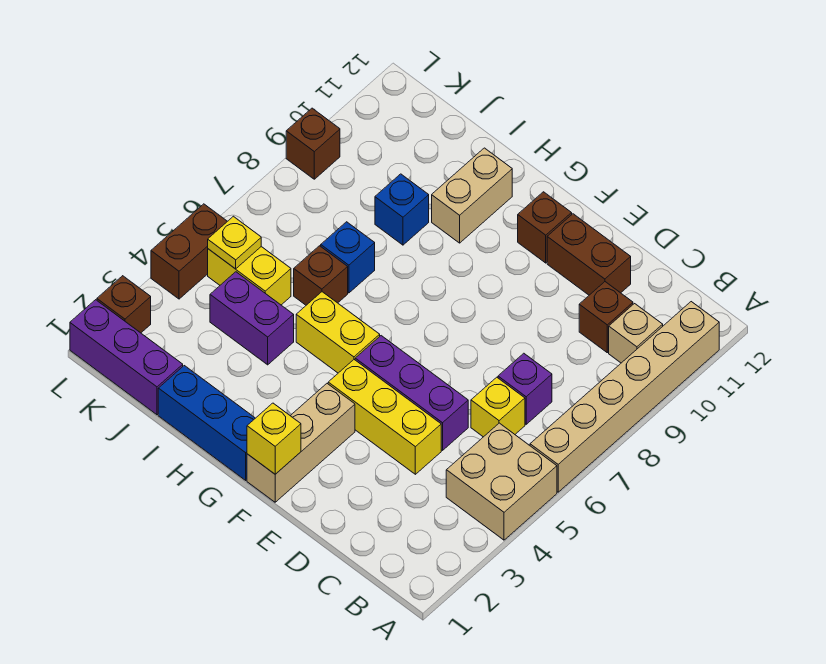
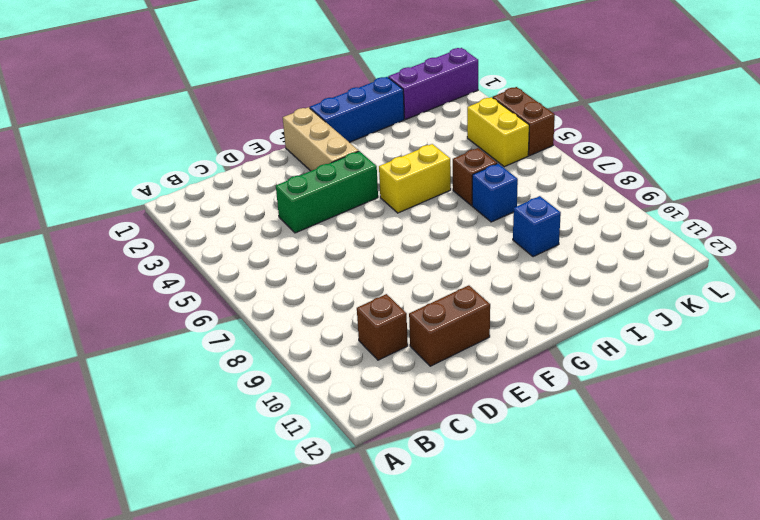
green brick D4:F4 level 1 -> yellow brick D4:F4 level 1
yellow brick K4:K5 level 1 -> yellow brick J5:K5 level 1
none -> tan brick A4:B5 level 1
none -> tan brick A6:A11 level 1
none -> tan brick B10 level 1

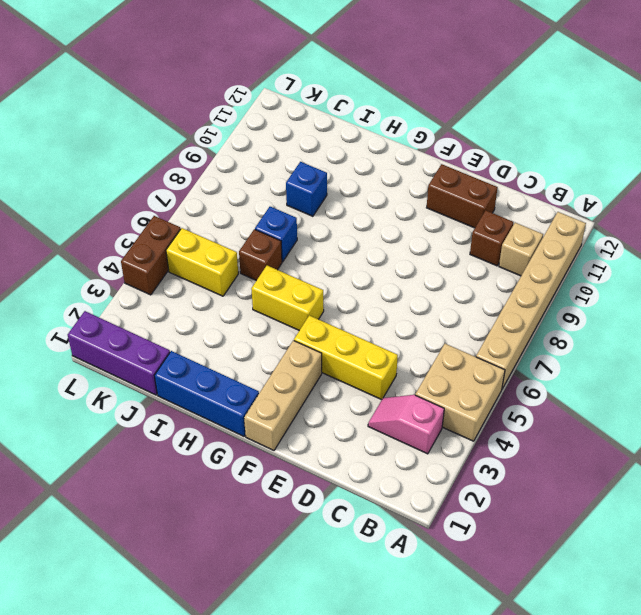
pink slope B3:C3 level 1 top B -> none
none -> yellow brick C6 level 1
none -> purple brick C7 level 1
none -> purple brick D5:F5 level 1

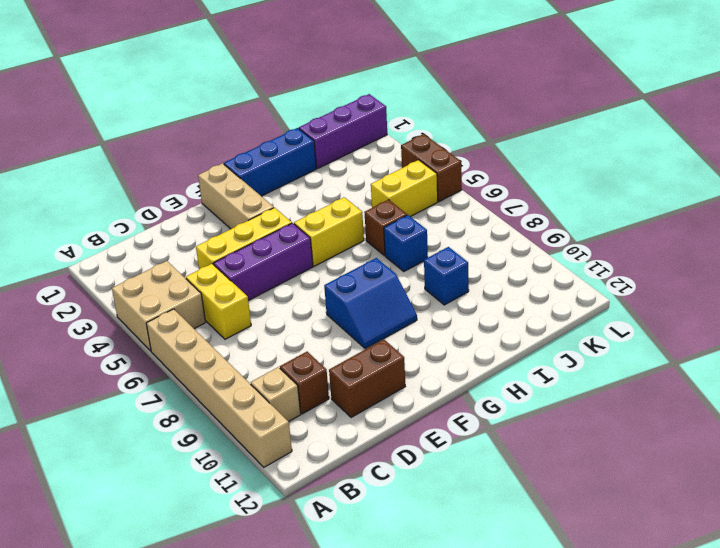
yellow brick C5:C6 level 1 -> yellow brick C6 level 1
blue slope F8:G9 level 1 top 8 -> none
none -> purple brick C7 level 1
none -> brown brick F11 level 1
none -> tan brick H10:H11 level 1

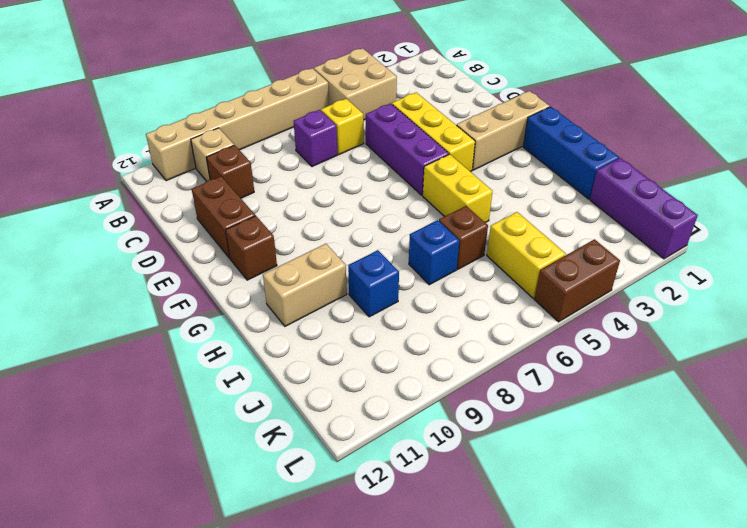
none -> purple brick I4:J4 level 1
none -> brown brick L2 level 1
none -> brown brick L9 level 1

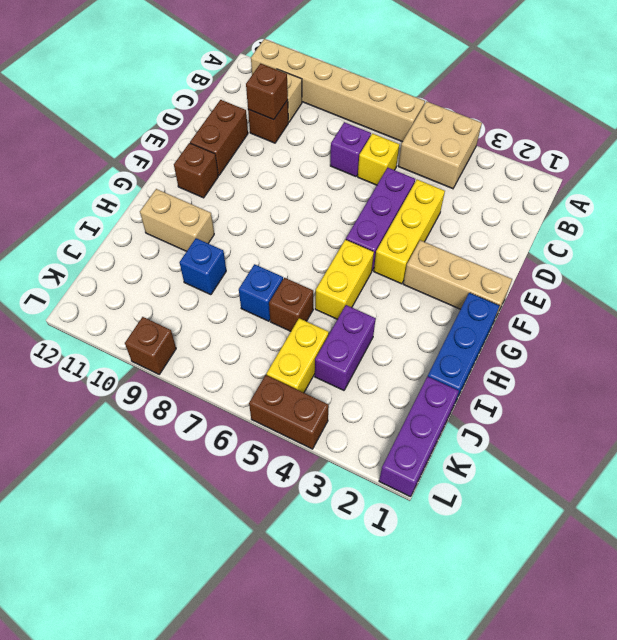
brown brick C10 level 2 -> brown brick L2 level 1
none -> yellow brick F1 level 2
none -> yellow plate K5 level 2

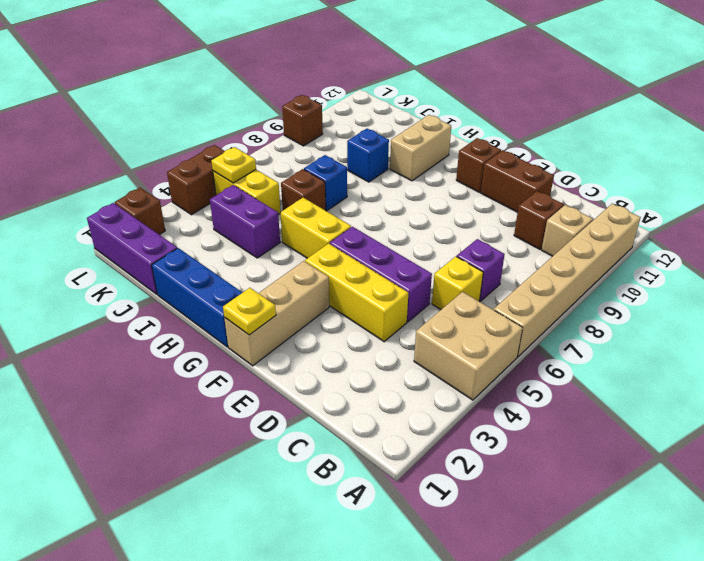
yellow plate F1 level 2 -> yellow brick F1 level 2

